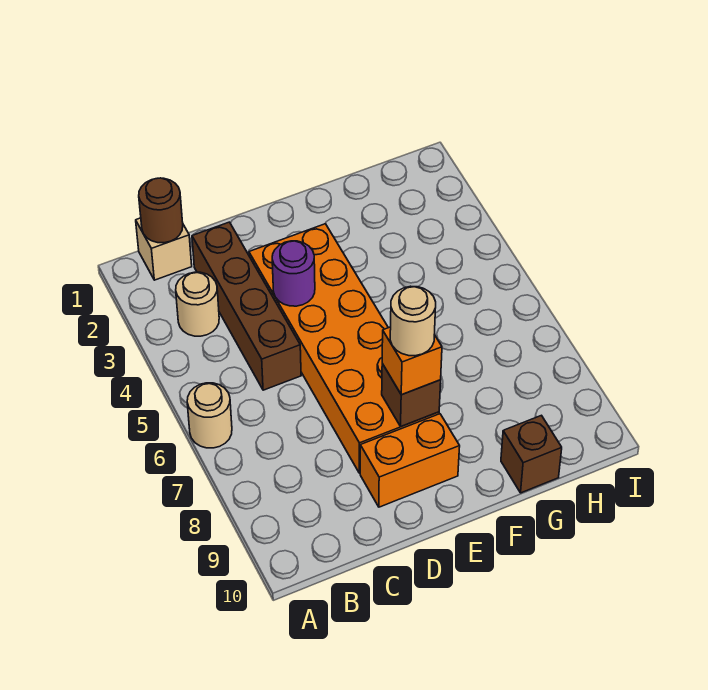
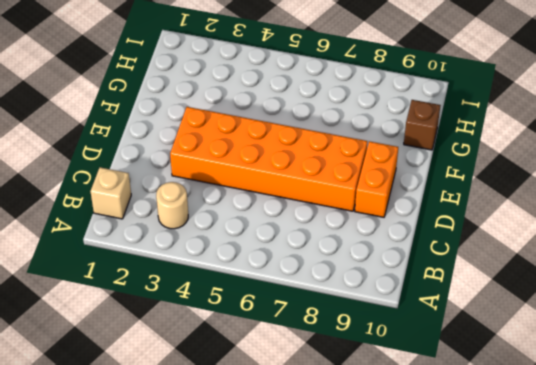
none -> tan round brick A6 level 1
none -> brown brick C2:C5 level 1
none -> brown round brick B1 level 2

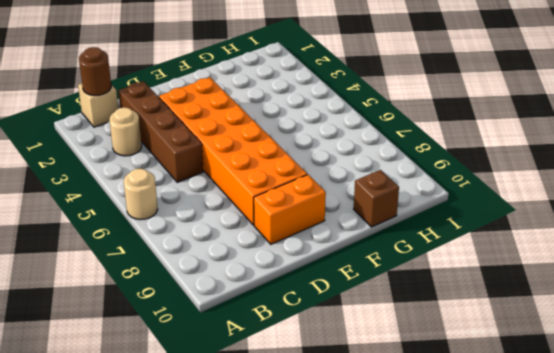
none -> purple round brick D4 level 2
none -> brown brick E8 level 2
none -> orange brick E8 level 3

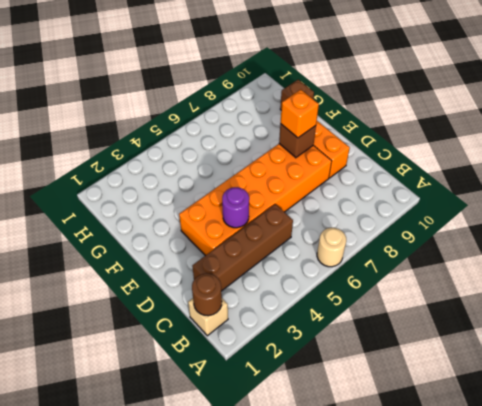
none -> tan round brick B3 level 1
none -> tan round brick E8 level 4

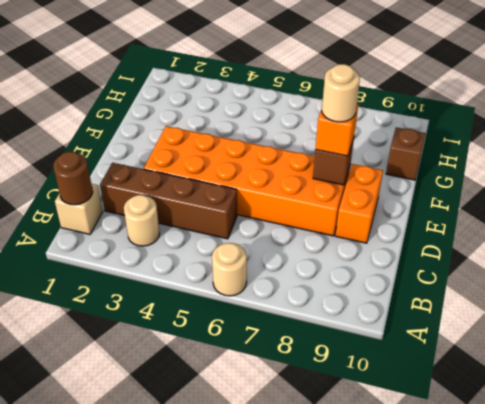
none -> purple round brick D4 level 2

